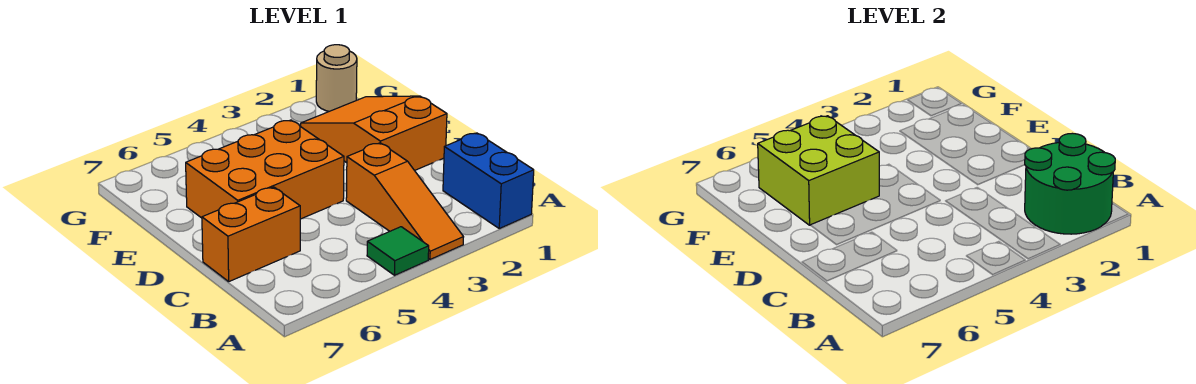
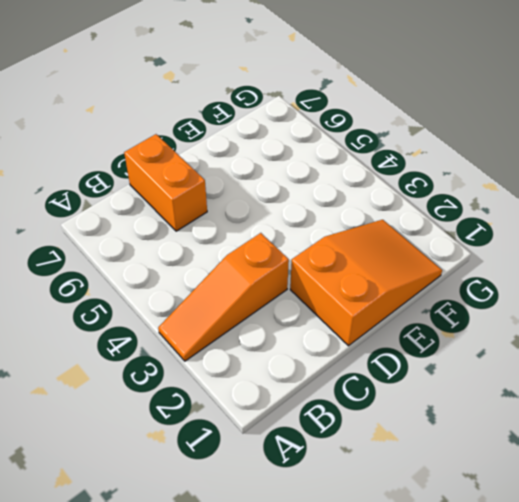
none -> blue brick A1:B1 level 1
none -> green tile A4 level 1

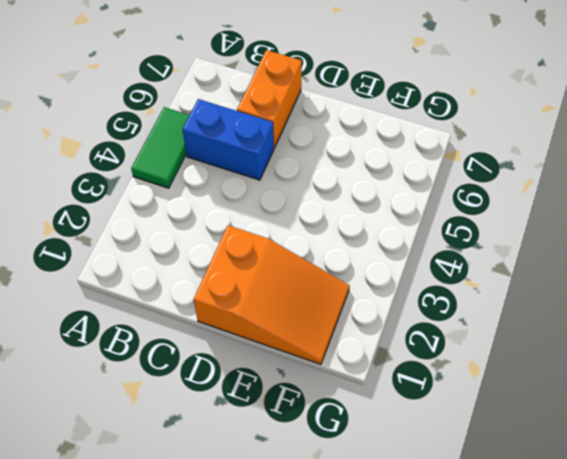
green tile A4:A5 level 1 -> green tile A4 level 1
blue brick B5:C5 level 1 -> blue brick A1:B1 level 1
none -> orange slope A3:C3 level 1 top C
none -> orange brick D4:E6 level 1

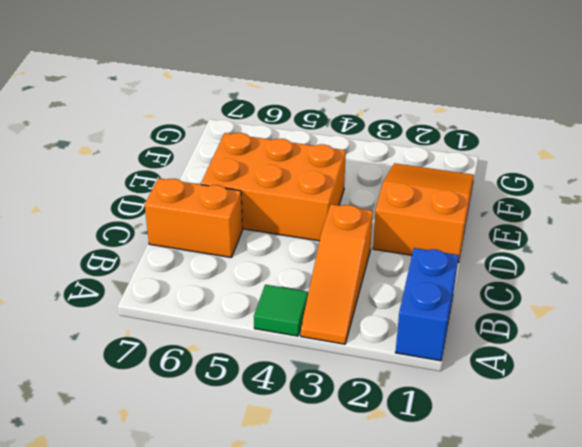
none -> tan round brick G1 level 1
none -> green round brick A1:B2 level 2

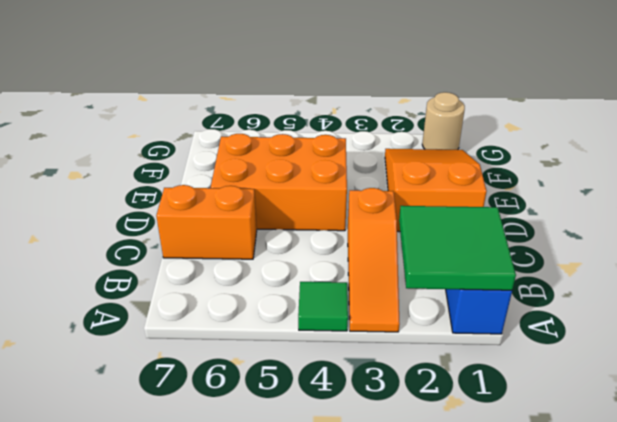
green tile A1:B2 level 2 -> green round brick A1:B2 level 2
none -> lime brick E5:F6 level 2

